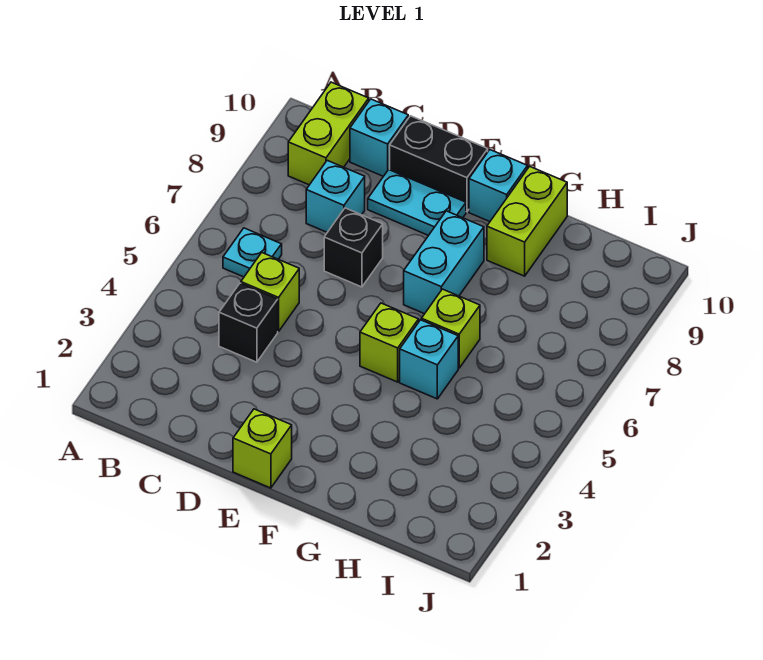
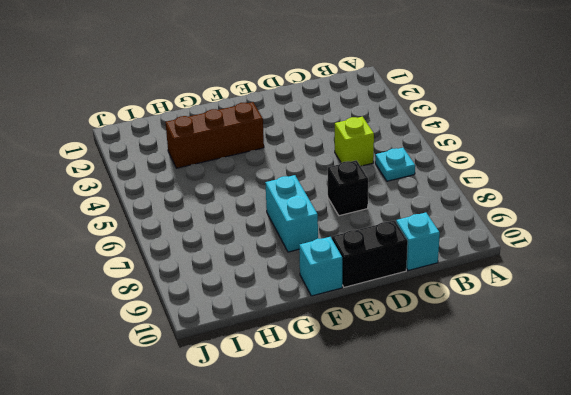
brown brick F3:H3 level 1 -> none
none -> lime brick B9:B10 level 1
none -> black brick C4 level 1
none -> cyan brick C8 level 1

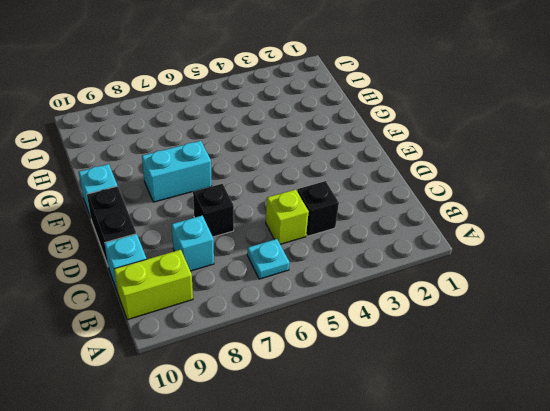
none -> cyan plate D9:E9 level 1
none -> lime brick E1 level 1
none -> lime brick F5 level 1

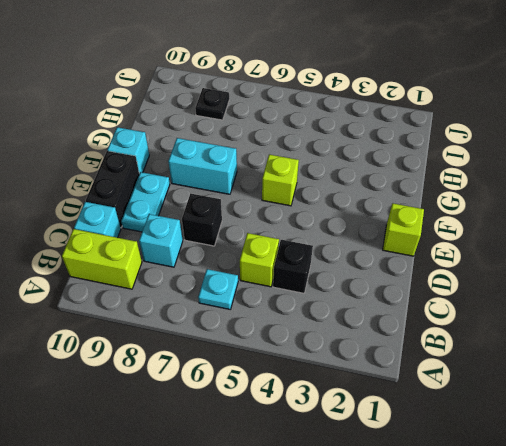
black plate I8 level 1 -> none
none -> cyan brick G5 level 1
none -> lime brick G6 level 1
none -> lime brick G9:G10 level 1

